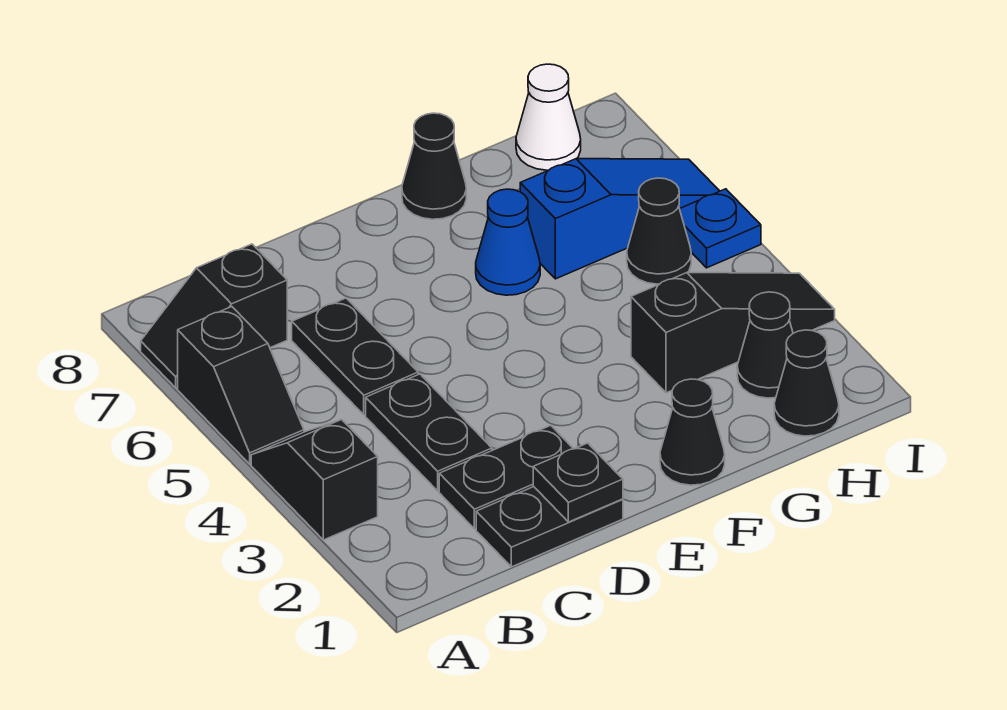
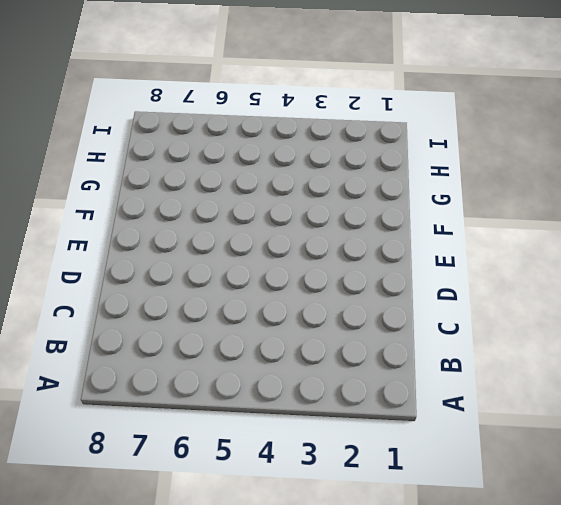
none -> black slope A3:A4 level 1 top 3
none -> black slope A5:A6 level 1 top 6
none -> black slope A7:B7 level 1 top B

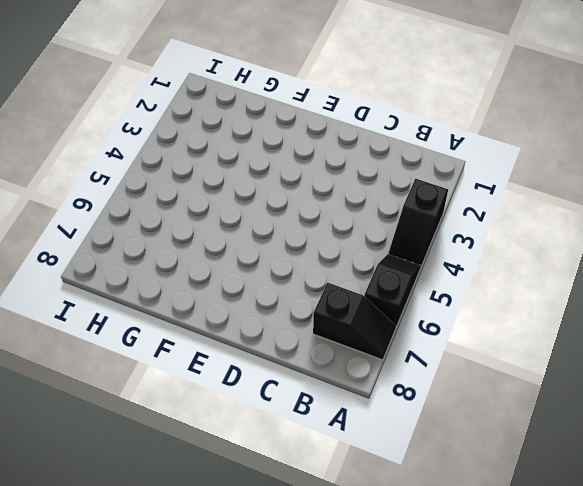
none -> black plate C1:D1 level 1
none -> black plate C2:D2 level 1
none -> black plate C3:C4 level 1

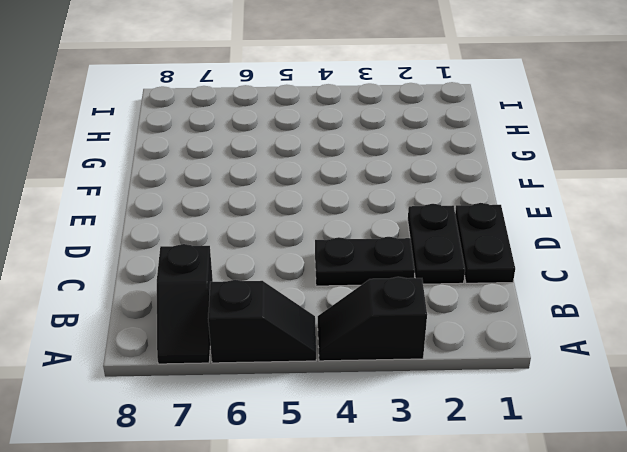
none -> black plate C5:C6 level 1
none -> black cone F1 level 1
none -> blue cone F6 level 1

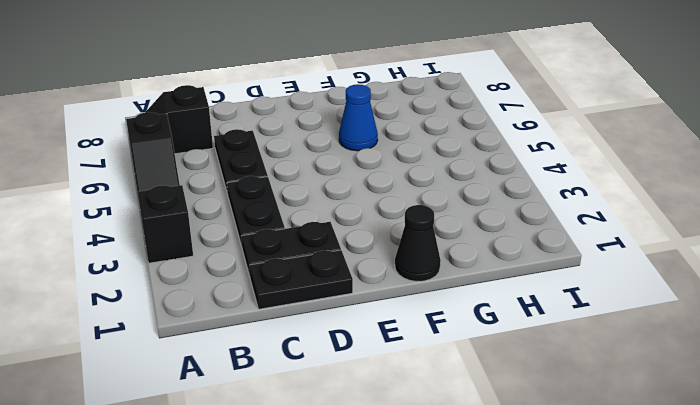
none -> black cone F8 level 1
none -> black slope G3:I3 level 1 top G
none -> blue slope G6:I6 level 1 top G

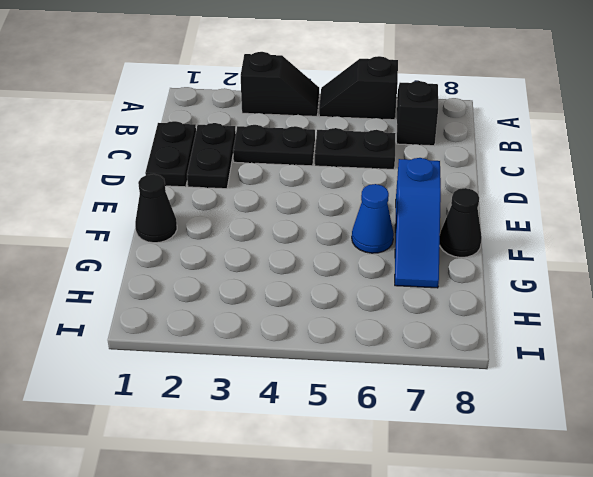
blue slope E7:G7 level 1 top E -> blue slope G6:I6 level 1 top G
none -> black slope G3:I3 level 1 top G
none -> black cone H1 level 1
none -> black cone H2 level 1

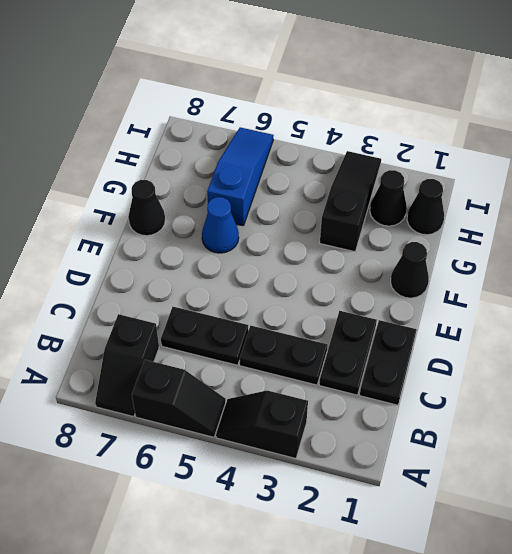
none -> black cone H5 level 1
none -> white cone H8 level 1
none -> blue plate I5 level 1

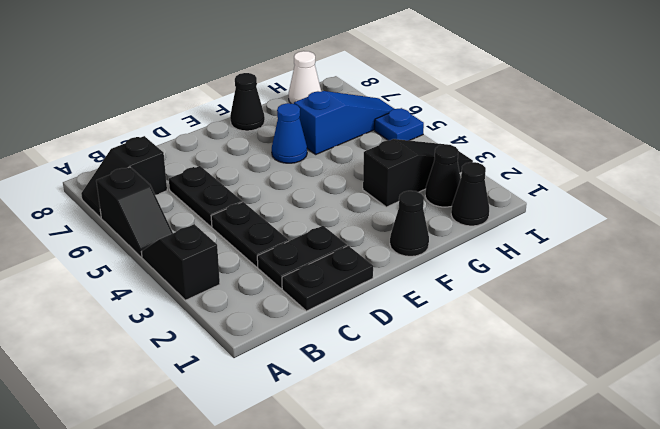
none -> black cone H5 level 1
none -> black plate D1 level 2

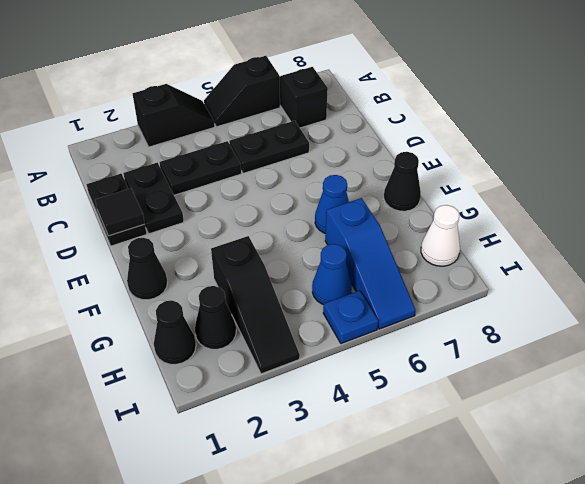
black tile D1 level 2 -> black plate D1 level 2
blue cone H5 level 1 -> black cone H5 level 1

